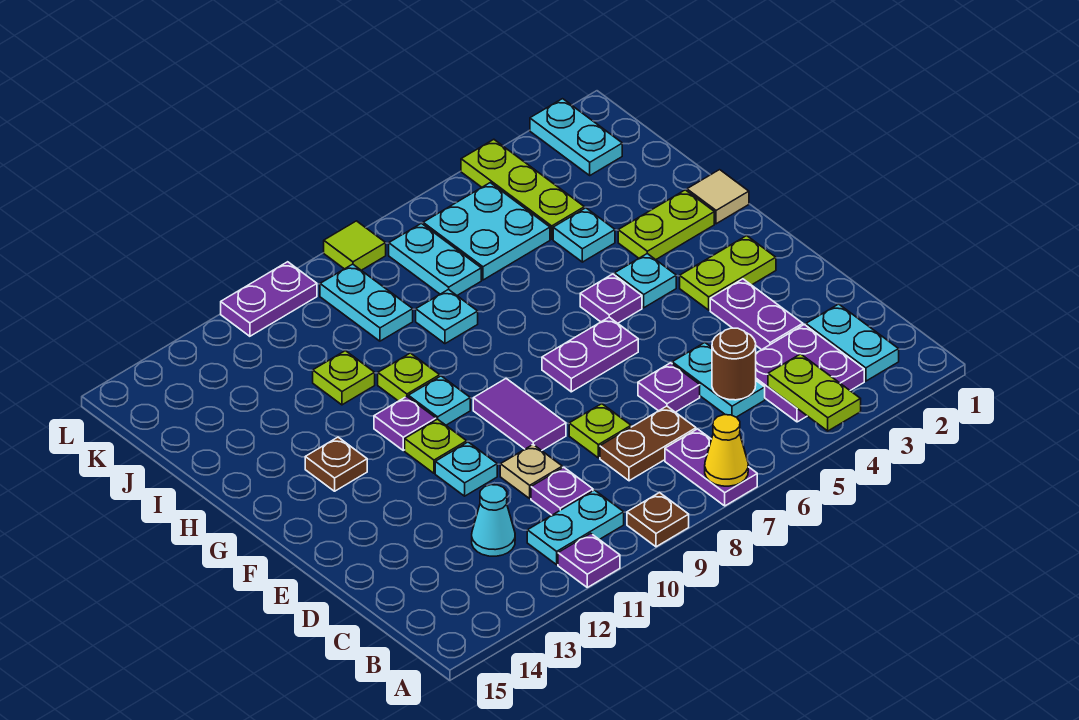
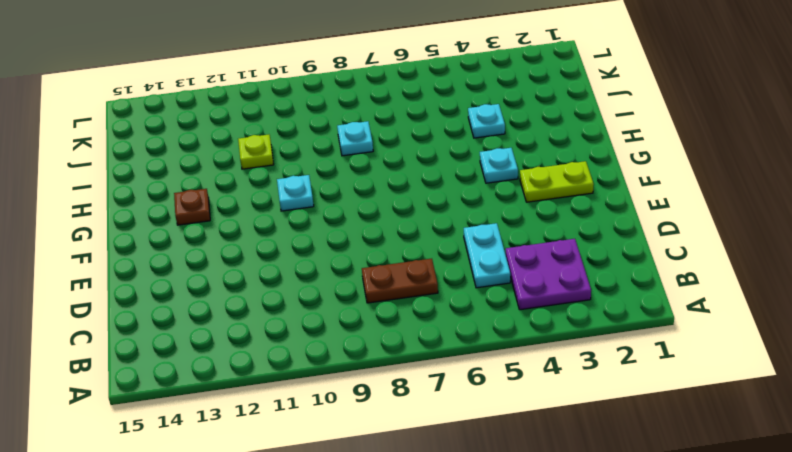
none -> purple plate A7:B7 level 1
none -> brown plate A9 level 1
none -> purple plate A11 level 1
none -> cyan plate B2:C2 level 1

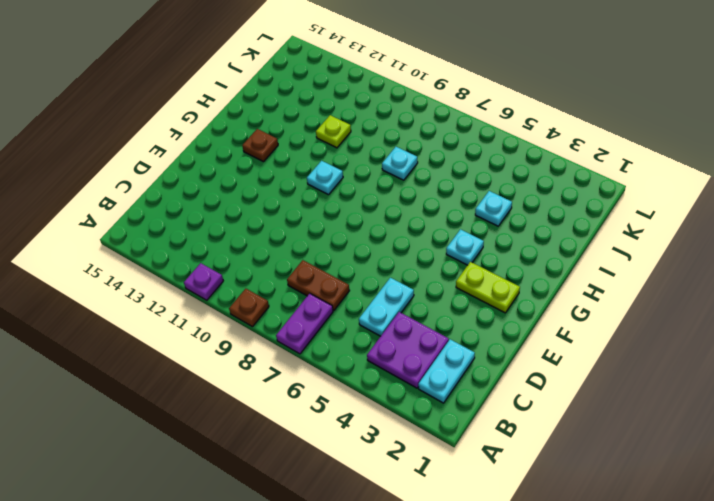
none -> cyan plate B10:B11 level 1
none -> purple plate C10 level 1
none -> cyan cone C12 level 1
none -> purple plate D3:E3 level 1

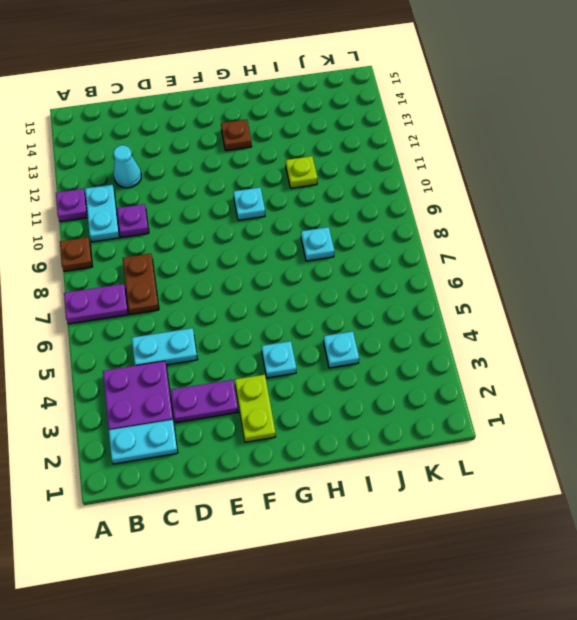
none -> purple plate D6 level 1
none -> lime plate D8 level 1
none -> tan plate D10 level 1
none -> purple tile E9:F9 level 1

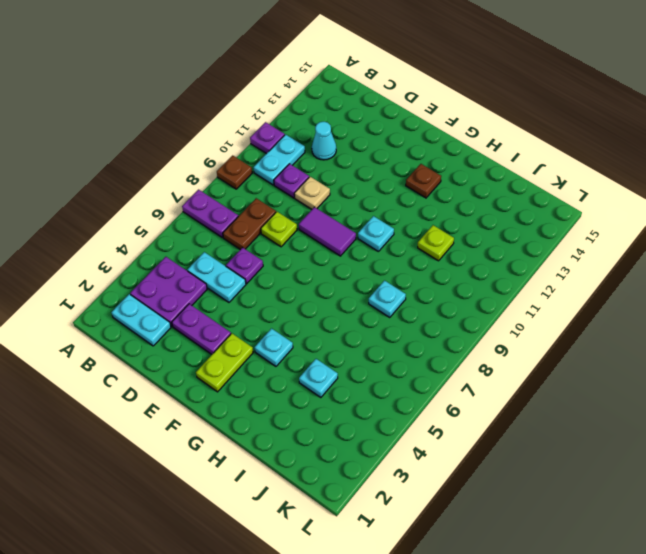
none -> cyan plate E11 level 1
none -> purple plate F6:F7 level 1
none -> lime plate F11 level 1
none -> purple plate G5 level 1

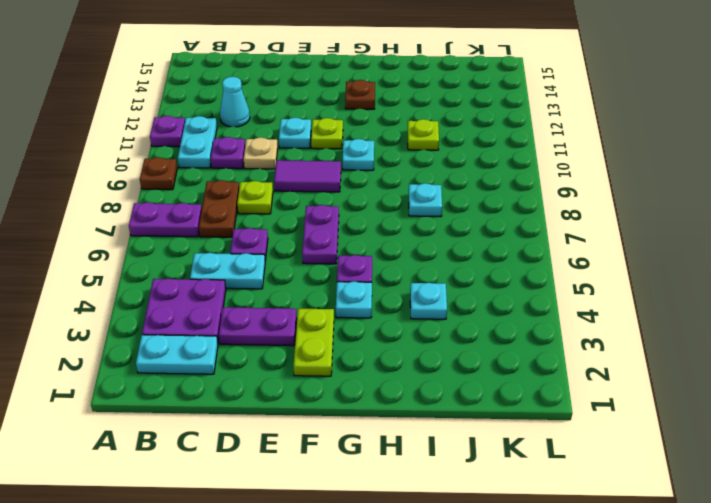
none -> purple plate G11 level 1
none -> tan tile H1 level 1
none -> lime plate H2:H3 level 1
none -> lime plate H10 level 1

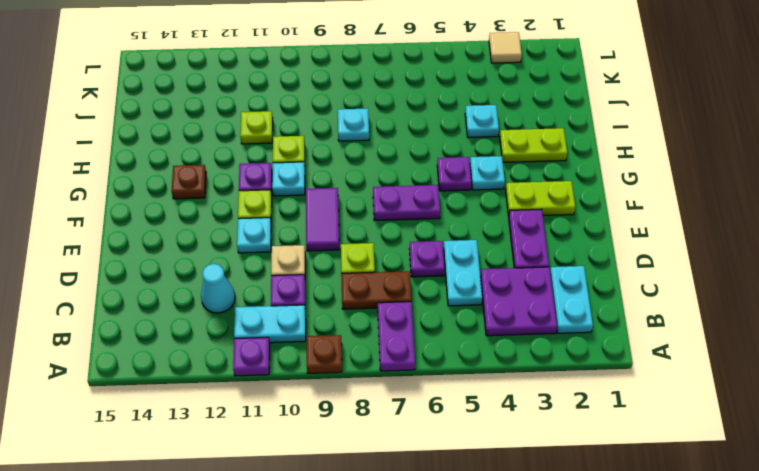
tan tile L3 level 1 -> tan tile H1 level 1
none -> lime plate J4:L4 level 1
none -> cyan plate J5:K6 level 1
none -> cyan plate J7:K7 level 1
none -> cyan plate J9:K9 level 1

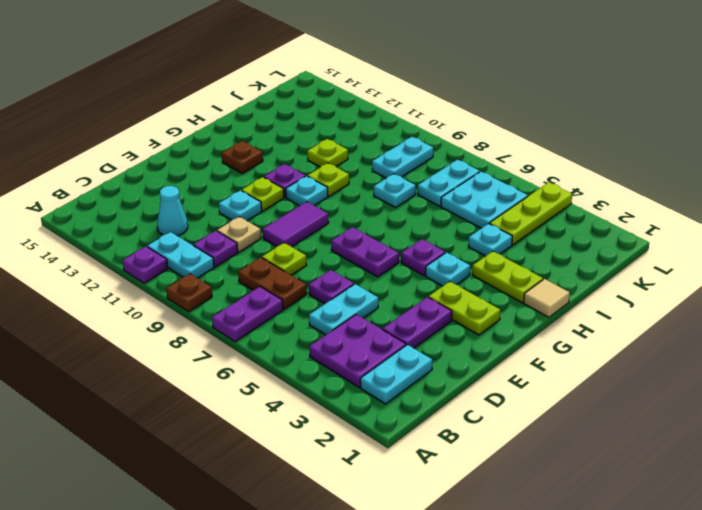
none -> cyan plate K2:L2 level 1
none -> lime tile L8 level 1
none -> purple plate L10:L11 level 1
none -> lime plate A4:B4 level 2

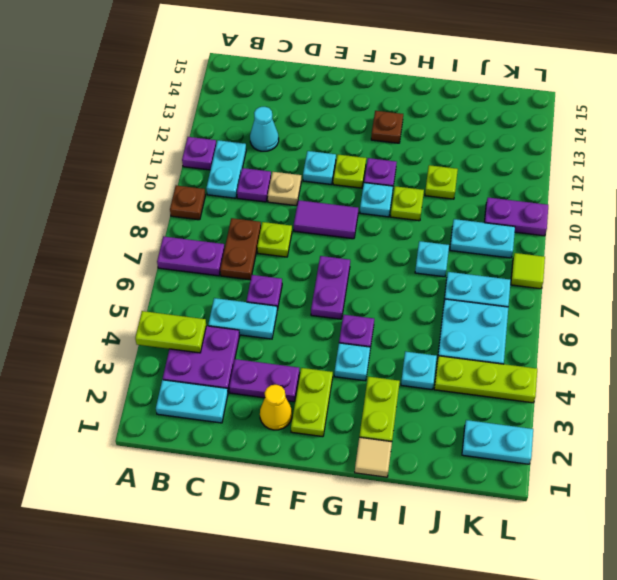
yellow cone E2 level 1 -> yellow cone A7 level 2
purple plate K10:L10 level 1 -> purple plate L10:L11 level 1
none -> brown round brick C5 level 2

